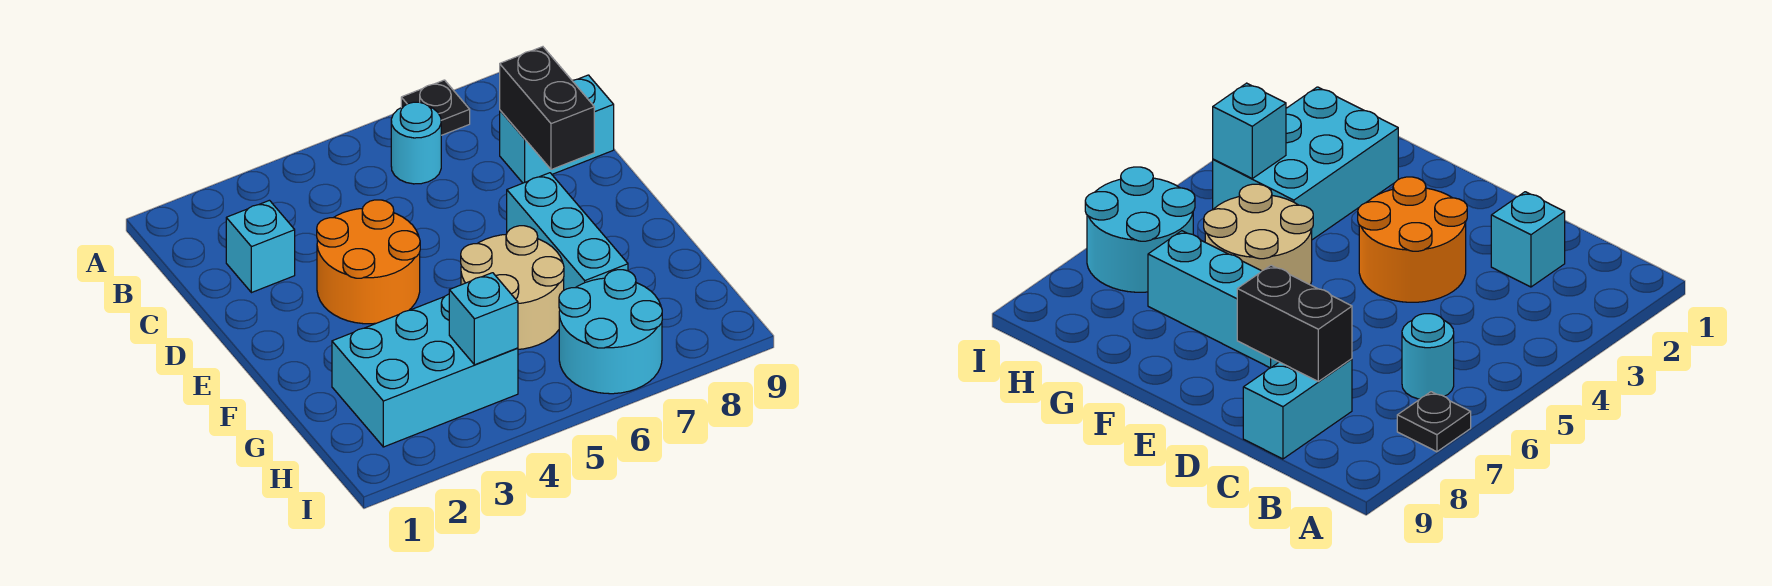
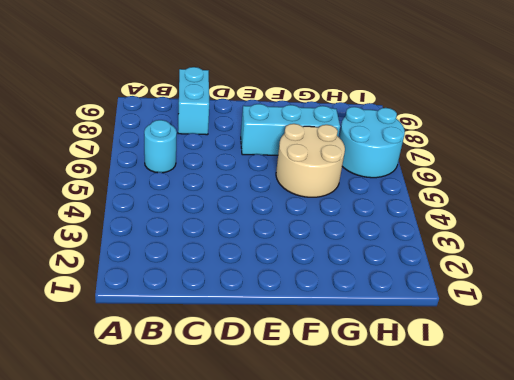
none -> black plate A7 level 1
none -> cyan brick C2 level 1

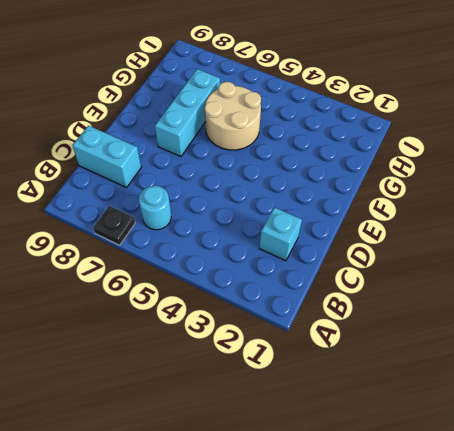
none -> orange round brick D3:E4 level 1
none -> cyan brick G2:H4 level 1

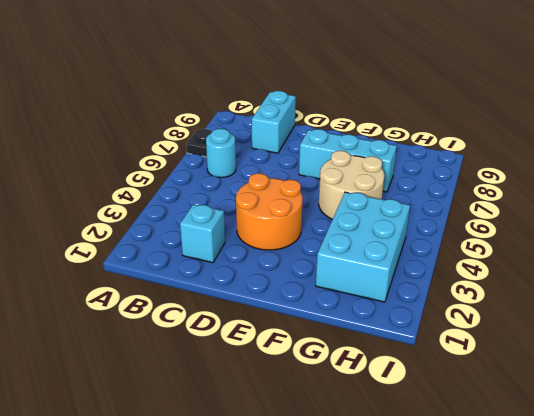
none -> cyan round brick H6:I7 level 1
none -> black brick C8:D8 level 2

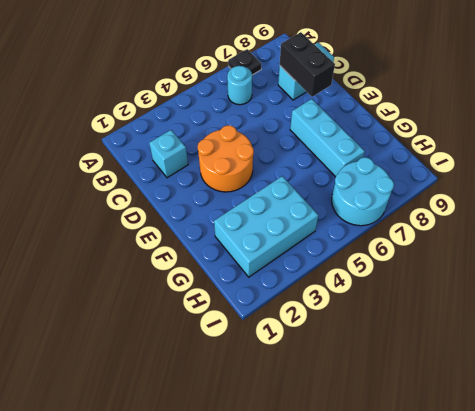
none -> tan round brick F5:G6 level 1
none -> cyan brick H4 level 2

